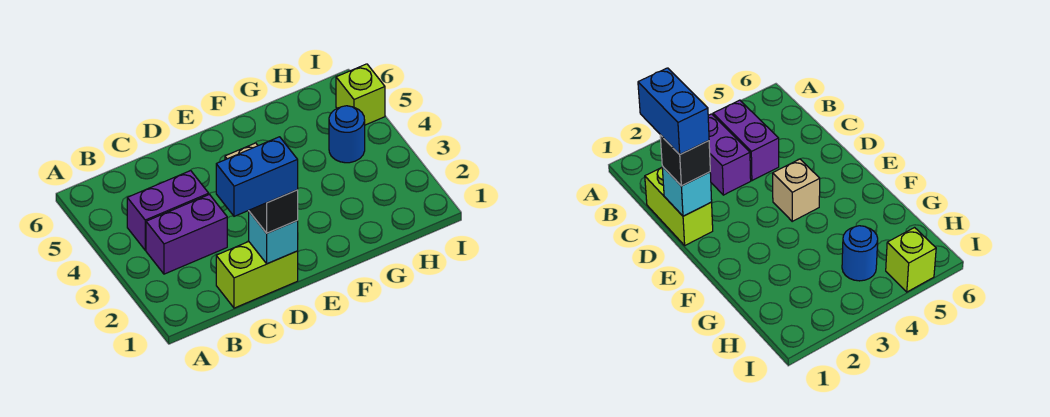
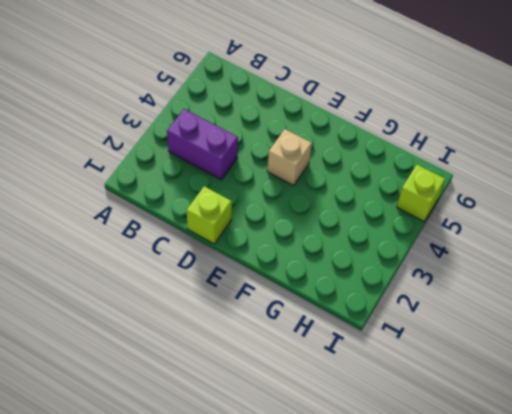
lime brick D1 level 1 -> lime brick C1:D1 level 1
none -> purple brick B4:C4 level 1
none -> blue round brick H4 level 1

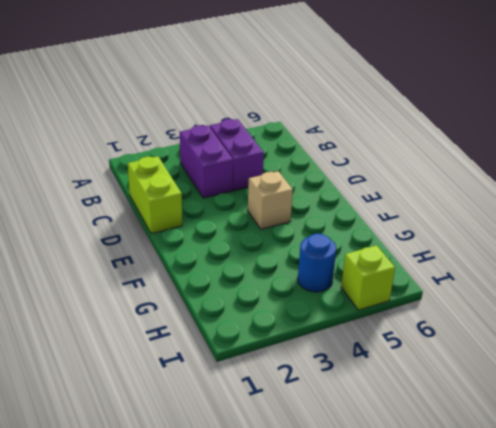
none -> cyan brick D1 level 2
none -> black brick D1 level 3

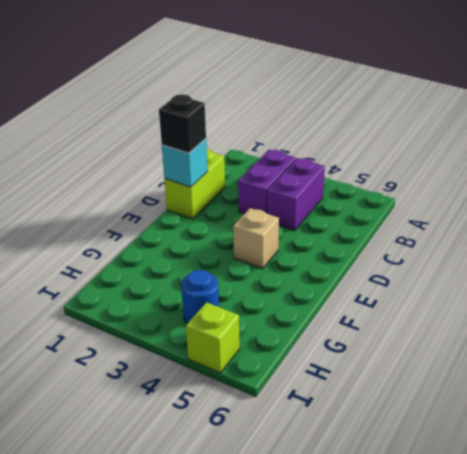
none -> blue brick C1:D1 level 4

